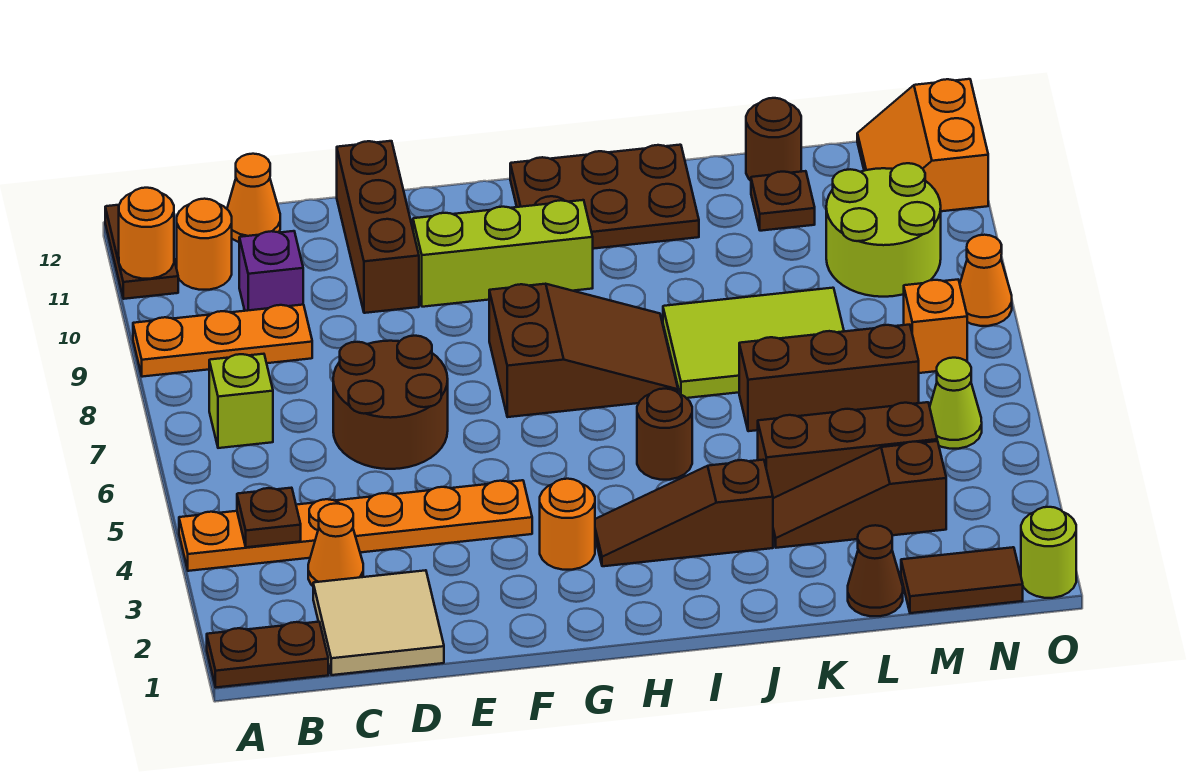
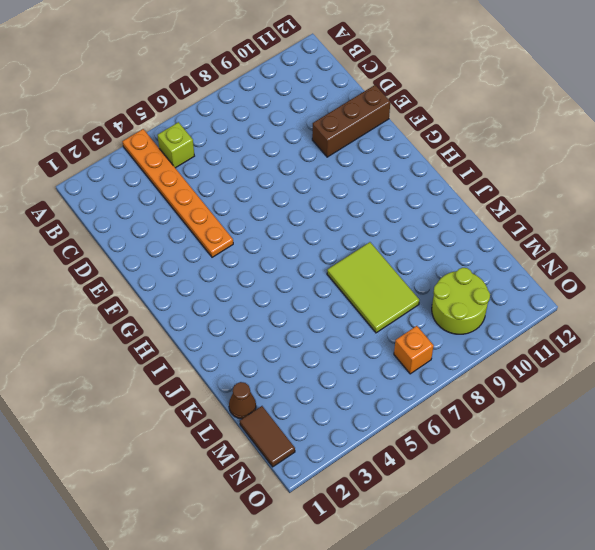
lime brick B5 level 1 -> lime brick B7 level 1
none -> brown plate A1:B1 level 1
none -> orange plate A9:C9 level 1
none -> brown plate A11:A12 level 1
none -> orange round brick B11 level 1

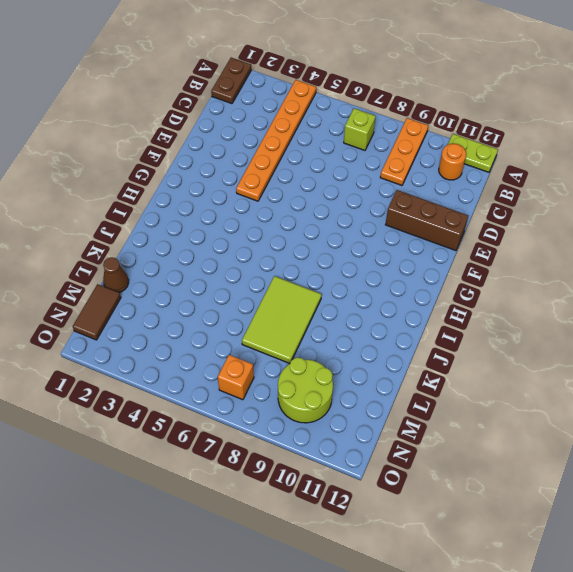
lime plate A11:A12 level 1 -> brown plate A11:A12 level 1
none -> tan tile C1:D2 level 1
none -> orange cone C3 level 1
none -> purple brick C10 level 1
none -> orange cone C12 level 1

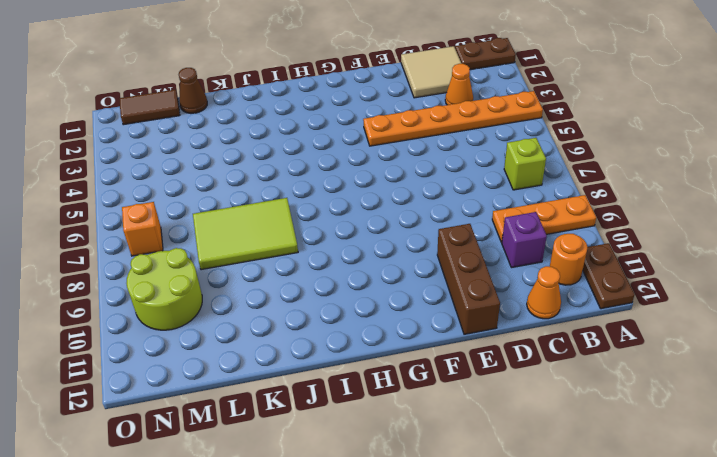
none -> brown round brick D6:E7 level 1
none -> lime brick F10:H10 level 1
none -> orange round brick G3 level 1
none -> brown slope G7:I8 level 1 top G

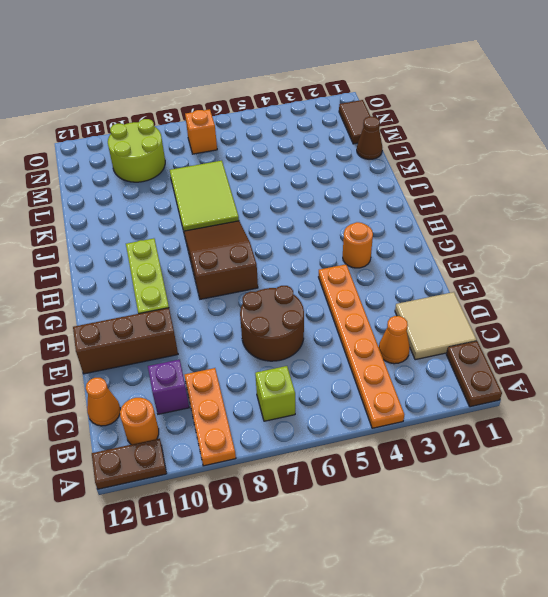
none -> brown slope H3:J3 level 1 top J
none -> brown plate H11:J12 level 1
none -> brown round brick I5 level 1
none -> brown slope K3:M3 level 1 top M

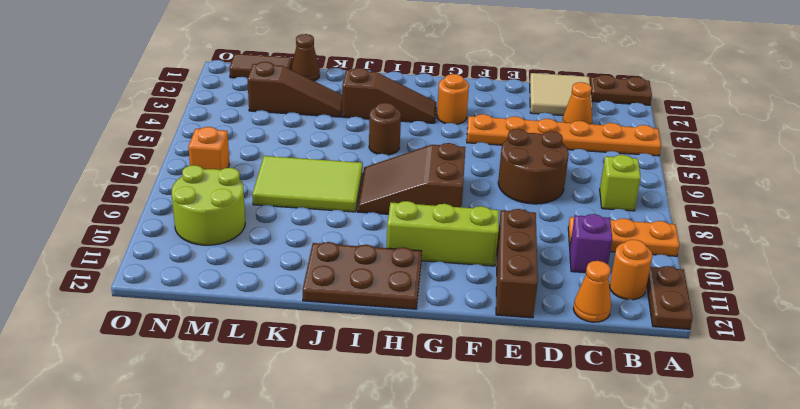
none -> brown brick K4:M4 level 1
none -> brown brick K6:M6 level 1
none -> brown plate L11 level 1
none -> brown round brick L12 level 1

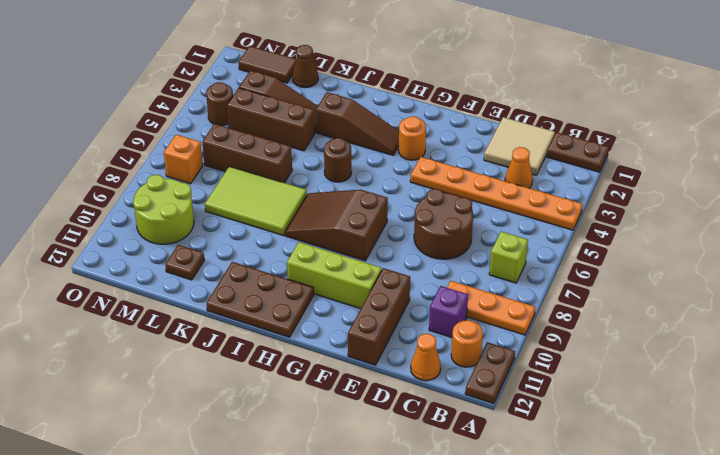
brown round brick N4 level 1 -> brown round brick L12 level 1
none -> lime cone N5 level 1
none -> orange slope N11:O12 level 1 top O
none -> lime round brick O1 level 1
none -> orange cone O8 level 1

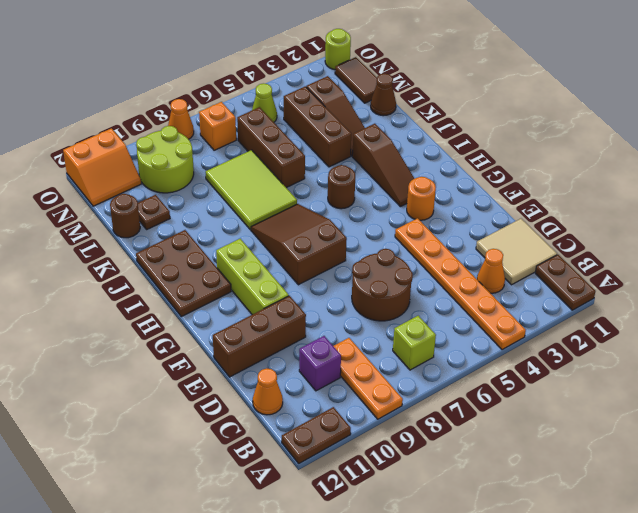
none -> orange round brick B11 level 1
none -> orange round brick A11 level 2
none -> brown plate B4 level 2

